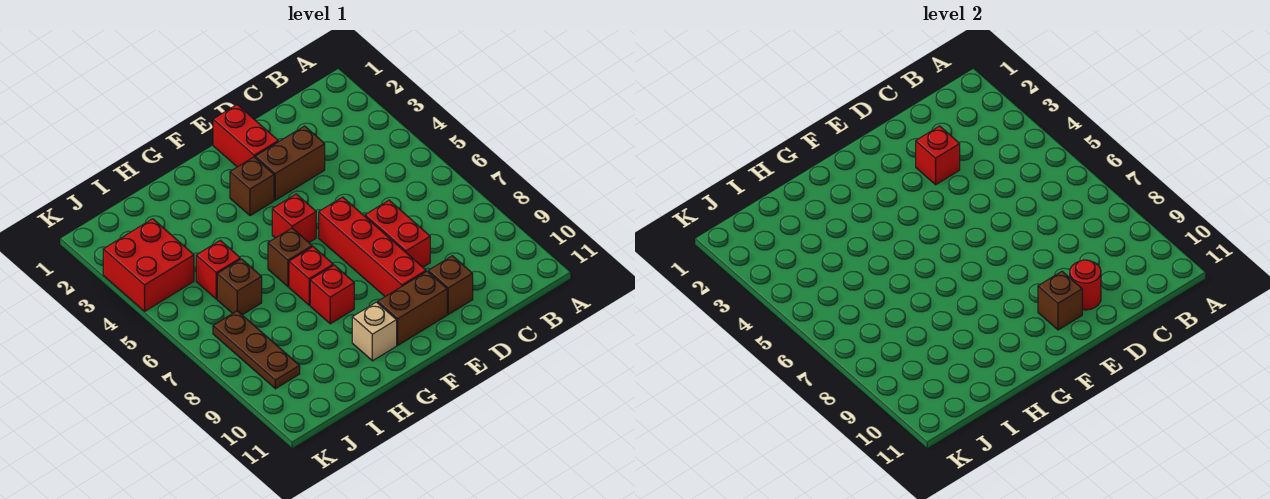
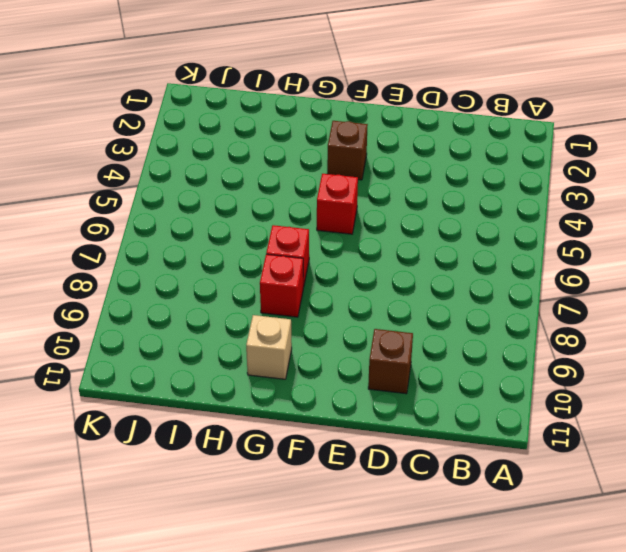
none -> brown brick D3:E3 level 1
none -> red brick D7:D8 level 1
none -> red brick E1:E2 level 1

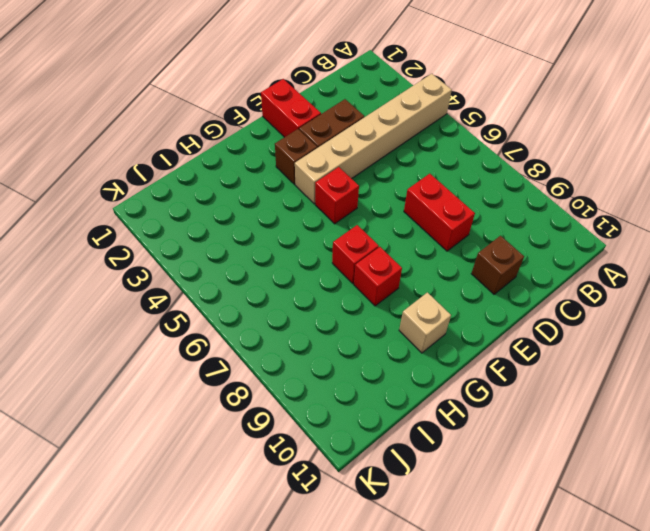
tan brick A4:F4 level 1 -> none
none -> red brick E6:E9 level 1
none -> brown brick E10:F10 level 1
none -> brown brick G6 level 1

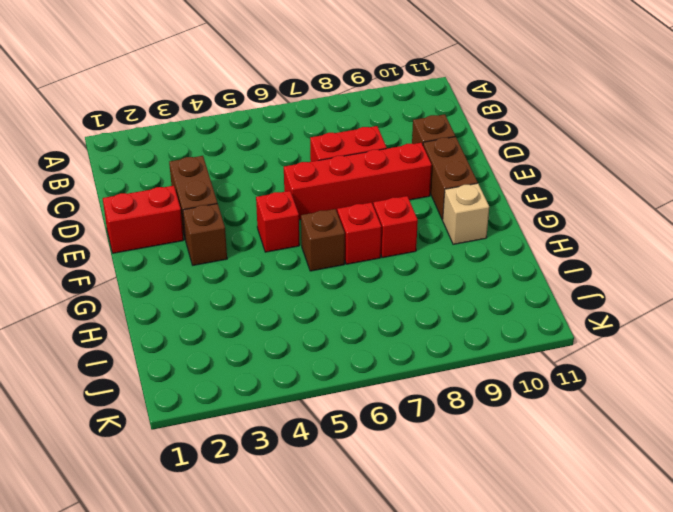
none -> red brick I5 level 1
none -> brown brick I6 level 1
none -> red brick J3:K4 level 1

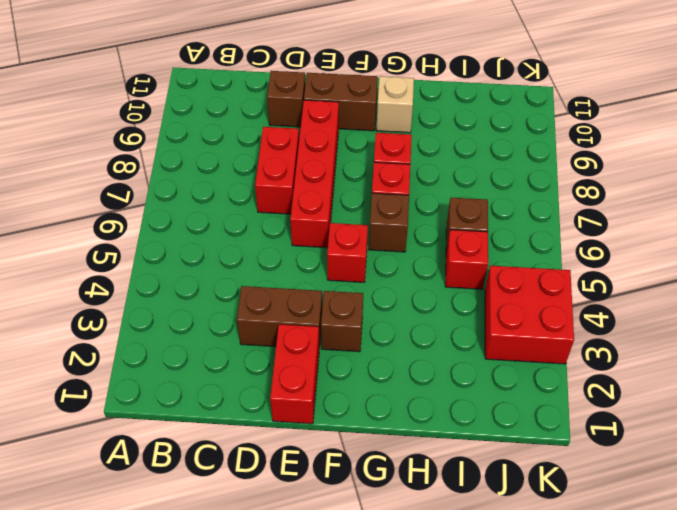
none -> brown plate J7:J9 level 1
none -> red brick D3 level 2
none -> red round brick D10 level 2

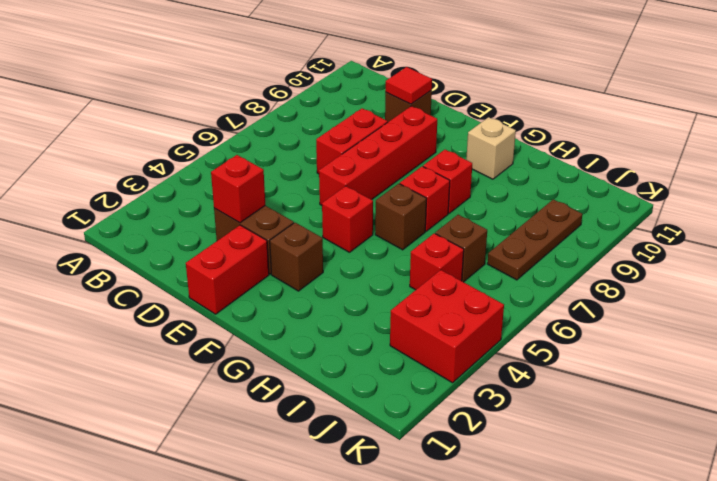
red tile D10 level 2 -> red round brick D10 level 2
none -> brown brick E10:F10 level 1
none -> brown brick E10 level 2

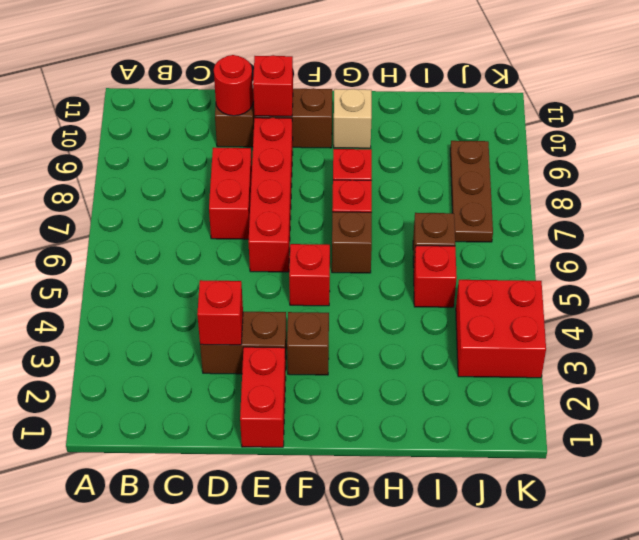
red brick E10 level 2 -> brown brick E10 level 2

